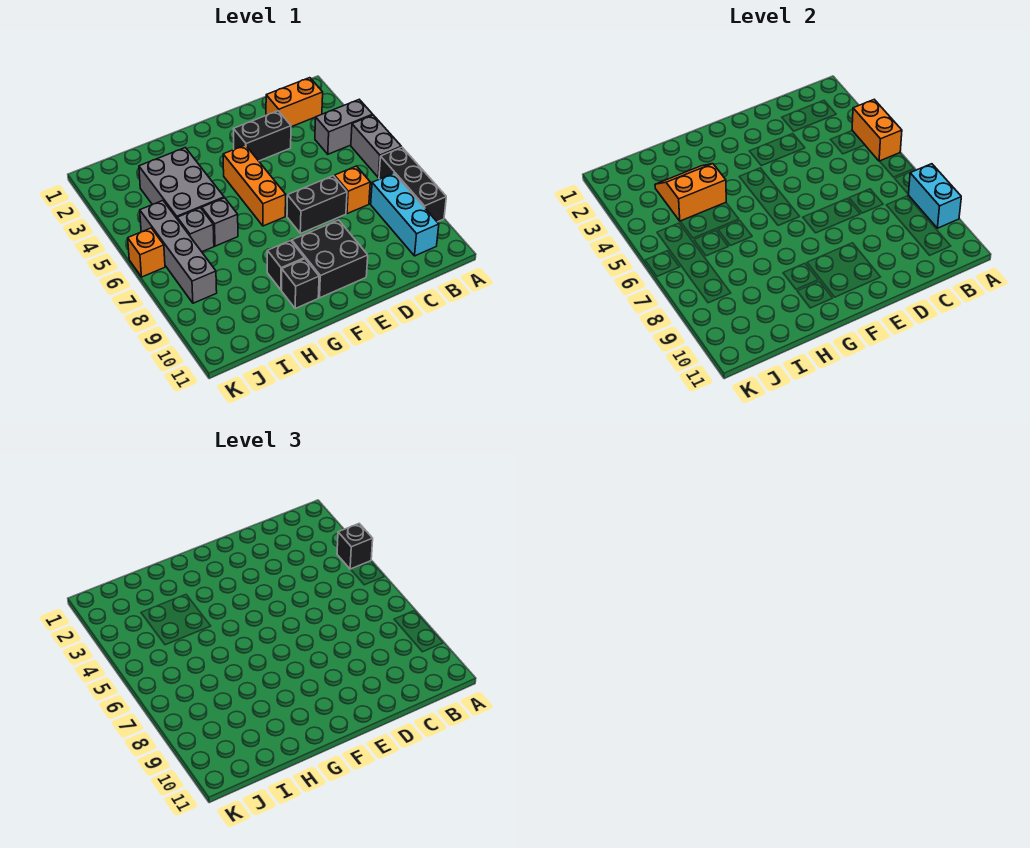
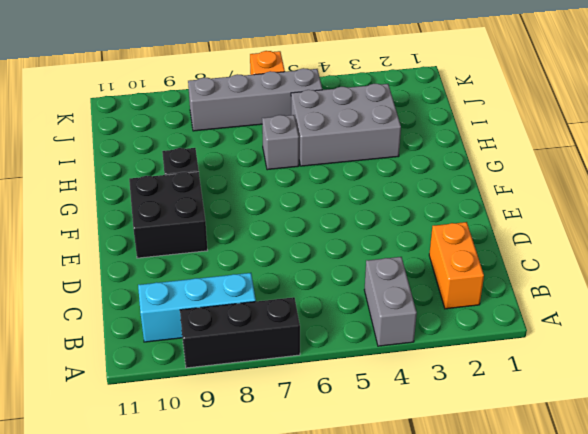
none -> grey brick A5:A6 level 1
none -> orange brick C7 level 1
none -> black brick D3:E3 level 1

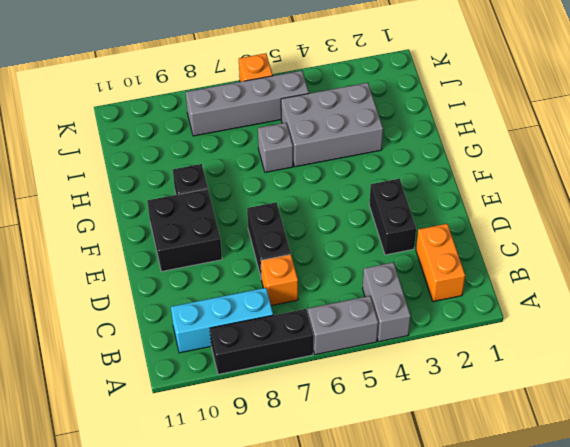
none -> orange brick F4:F6 level 1
none -> black brick G10 level 1
none -> grey brick I6 level 1

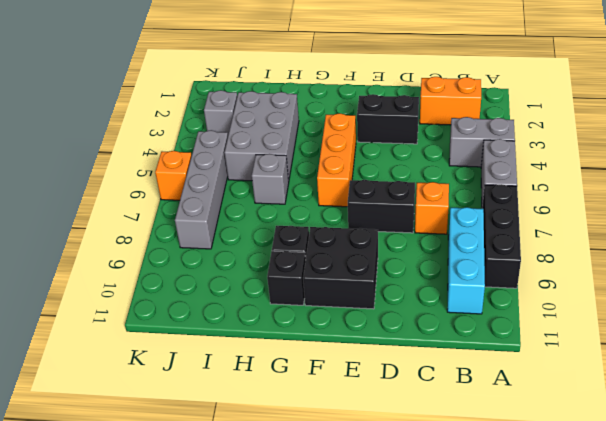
grey brick J3 level 1 -> grey brick I6 level 1
none -> orange brick A4:A5 level 2
none -> cyan brick A8:A9 level 2
none -> orange slope H3:I4 level 2 top 4

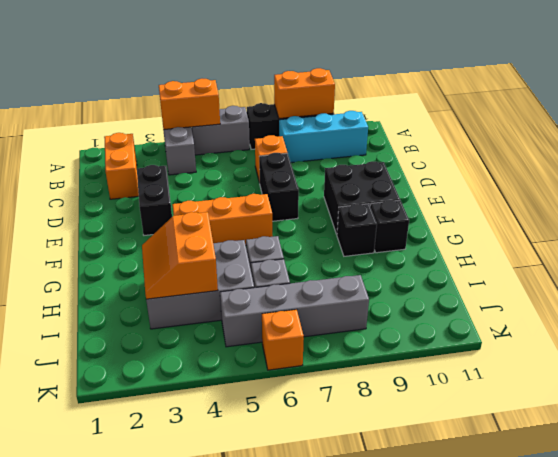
orange brick A8:A9 level 2 -> cyan brick A8:A9 level 2
none -> black brick A4 level 3

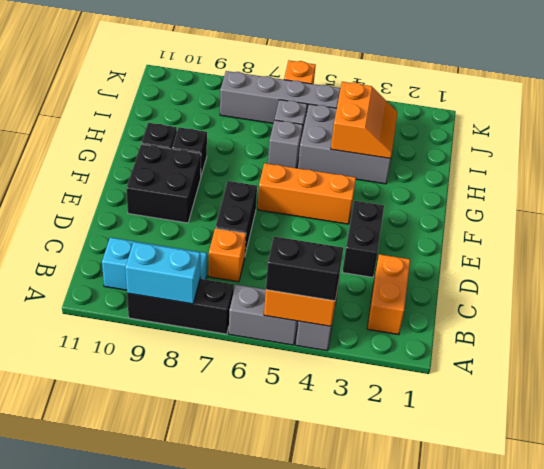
black brick A4:A5 level 3 -> black brick A4 level 3

